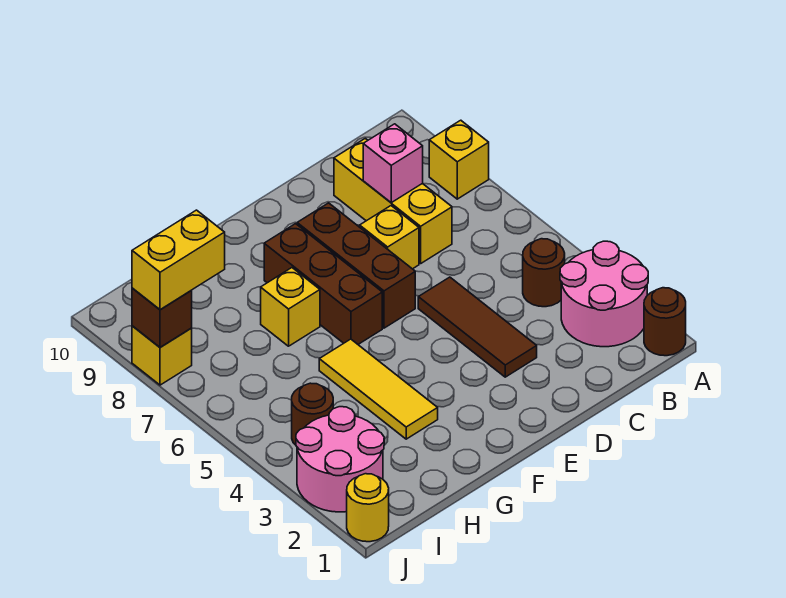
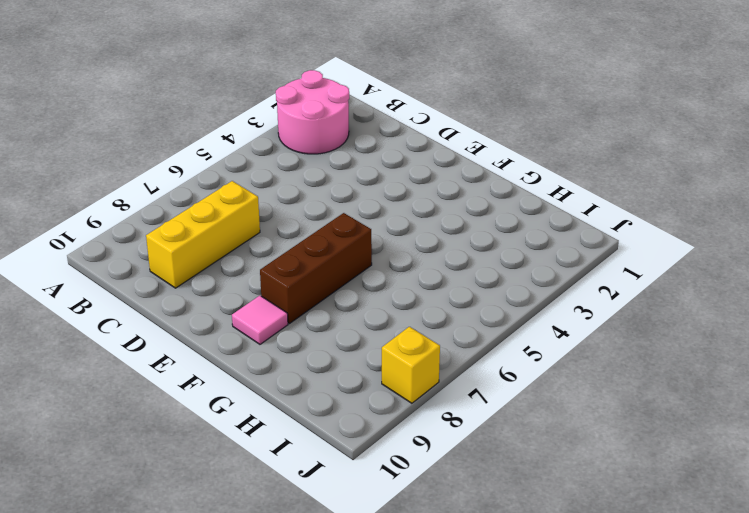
pink tile F9 level 1 -> none
none -> brown round brick A1 level 1
none -> yellow brick A8 level 1
none -> brown round brick B4 level 1

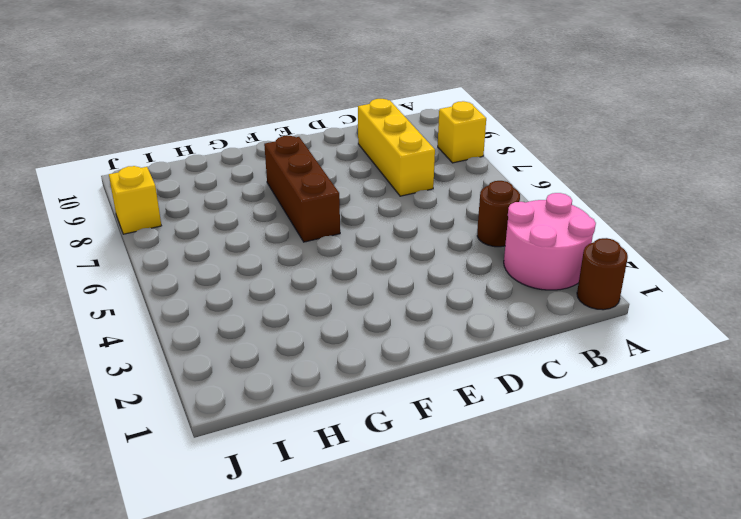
none -> brown tile D3:D5 level 1
none -> yellow brick D7 level 1
none -> brown brick E6:E8 level 1

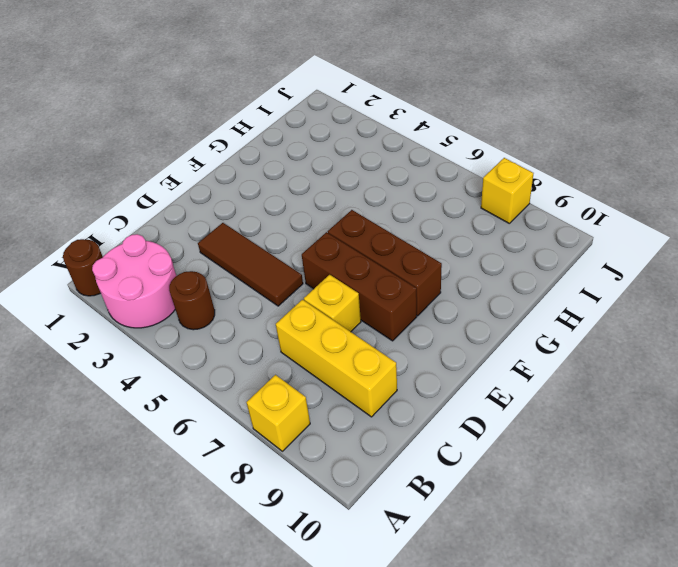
none -> yellow tile G3:G5 level 1
none -> yellow brick G7 level 1
none -> pink round brick I2:J3 level 1

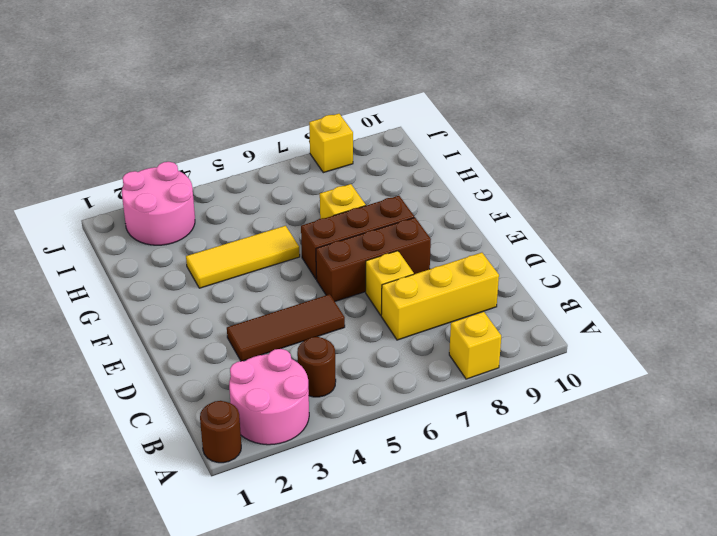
none -> brown round brick I4 level 1
none -> yellow round brick J1 level 1
none -> pink brick C8 level 2

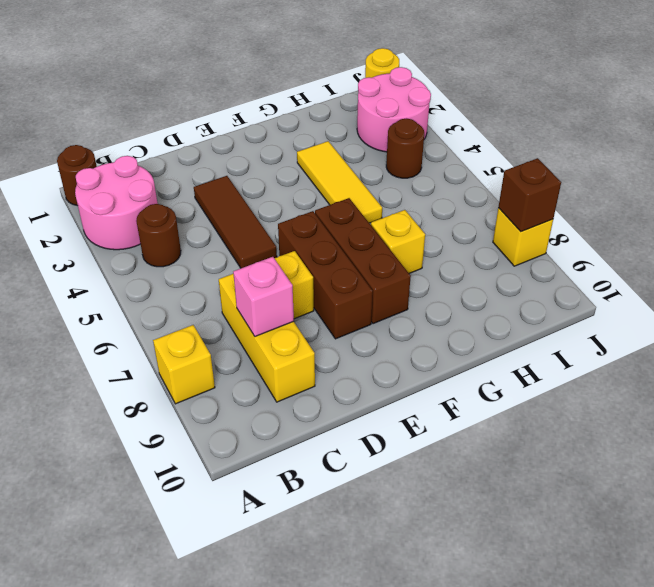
none -> yellow brick I8:J8 level 3

